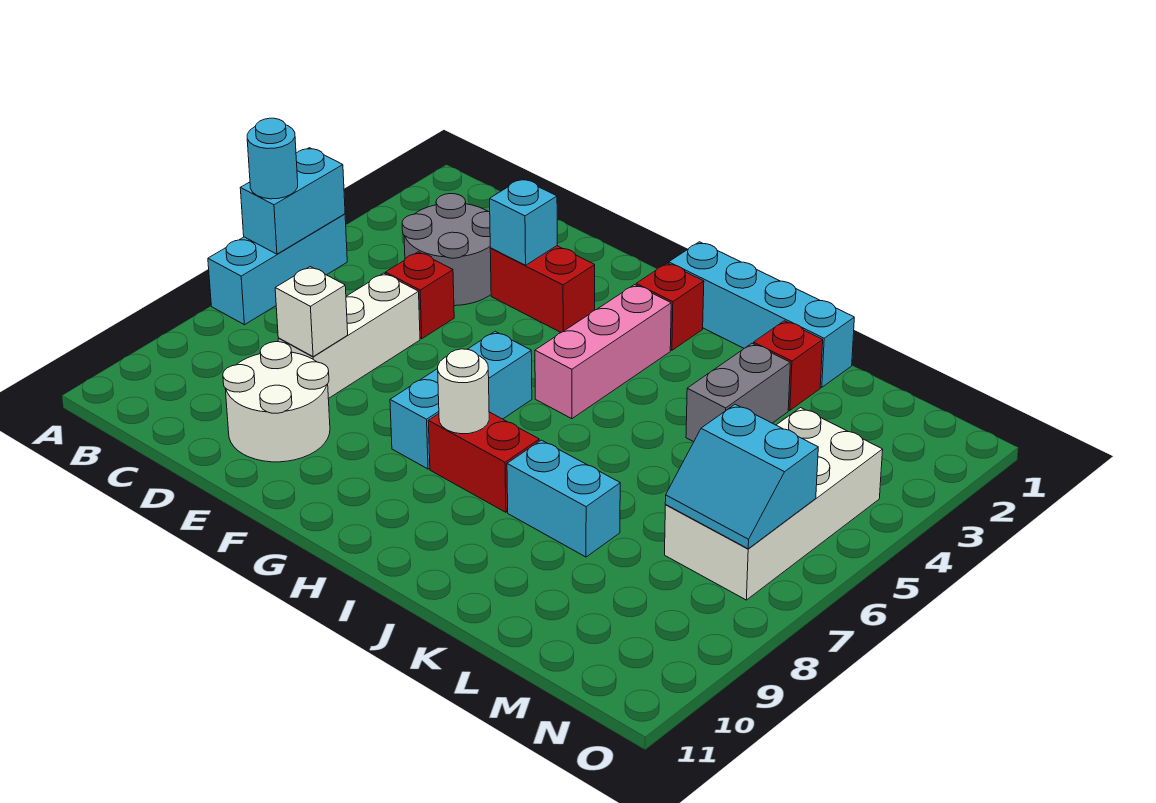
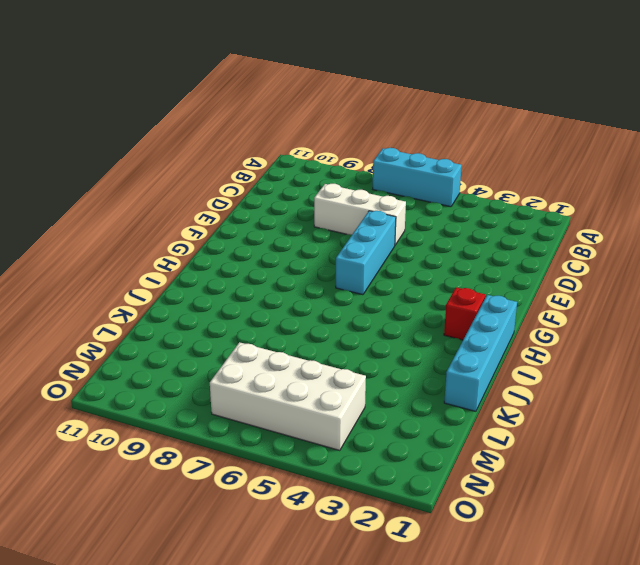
cyan brick E6:G6 level 1 -> cyan brick G6:G8 level 1
none -> grey round brick C3:D4 level 1
none -> red brick D5 level 1
none -> white round brick D9:E10 level 1

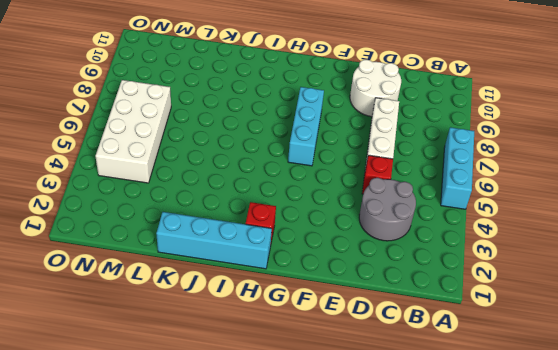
none -> red brick E3:F3 level 1
none -> pink brick H3:H5 level 1
none -> red brick H8:I8 level 1

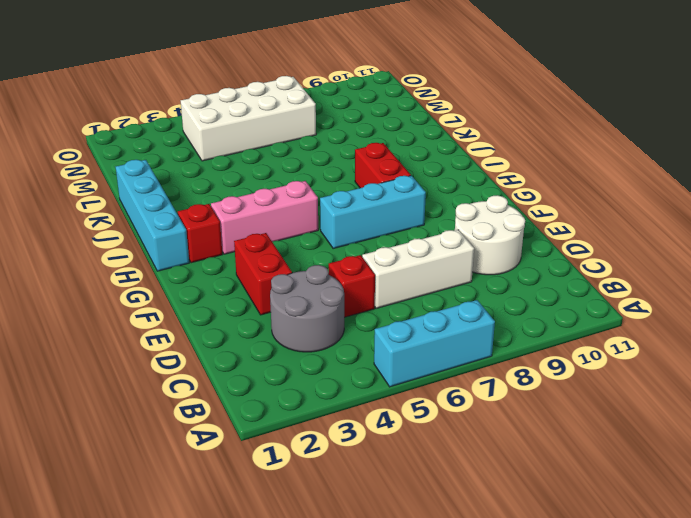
none -> cyan brick J8:K8 level 1
none -> red brick K2 level 1
none -> grey brick K3:K4 level 1

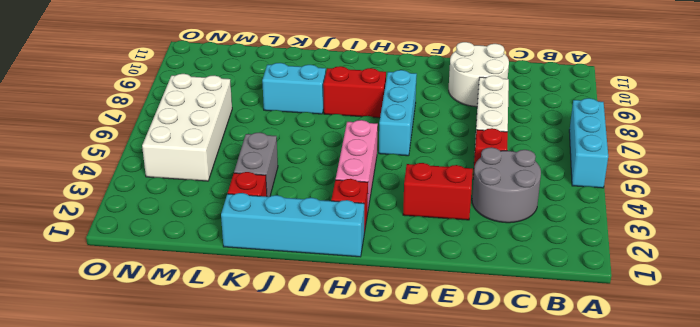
none -> cyan brick A5:A6 level 2
none -> white brick D8 level 2
none -> cyan brick E3 level 2

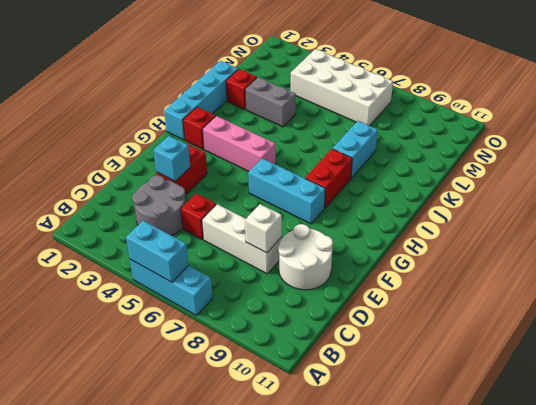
none -> white round brick H8 level 2
none -> cyan slope M6:N7 level 2 top 6
none -> cyan round brick A6 level 3

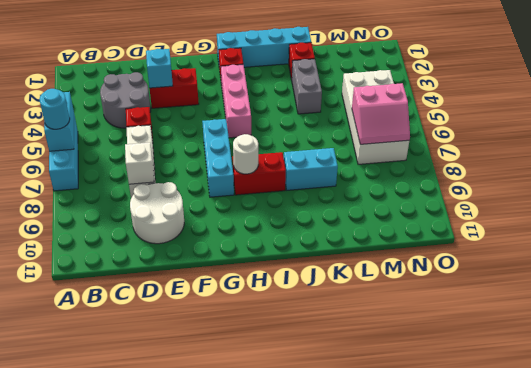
pink slope M6:N7 level 2 top 6 -> cyan slope M6:N7 level 2 top 6

